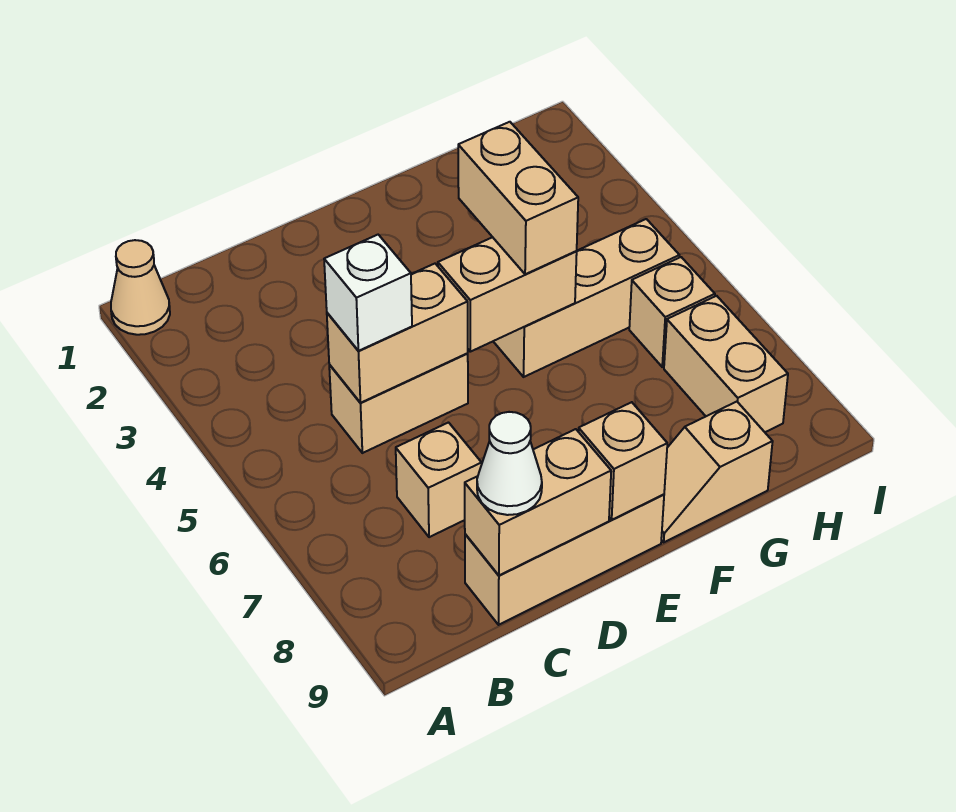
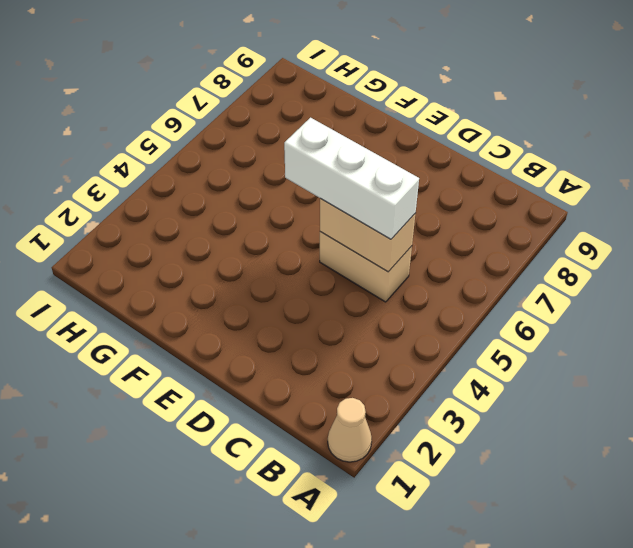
white brick C5:E5 level 3 -> white brick C5 level 3
none -> tan brick C7 level 1
none -> tan brick C9:E9 level 1
none -> tan brick F5:H5 level 1

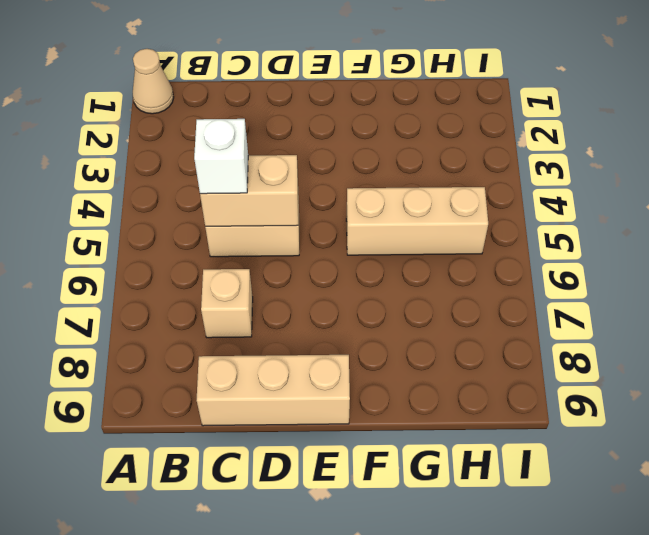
none -> tan slope F9:G9 level 1 top G
none -> tan brick H6 level 1
none -> tan brick H7:H8 level 1

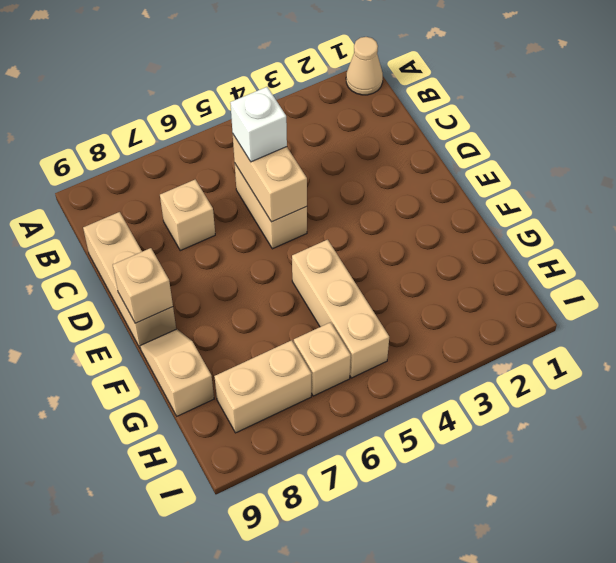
none -> tan brick C9:D9 level 2
none -> tan brick E5:F5 level 2
none -> white cone C9 level 3

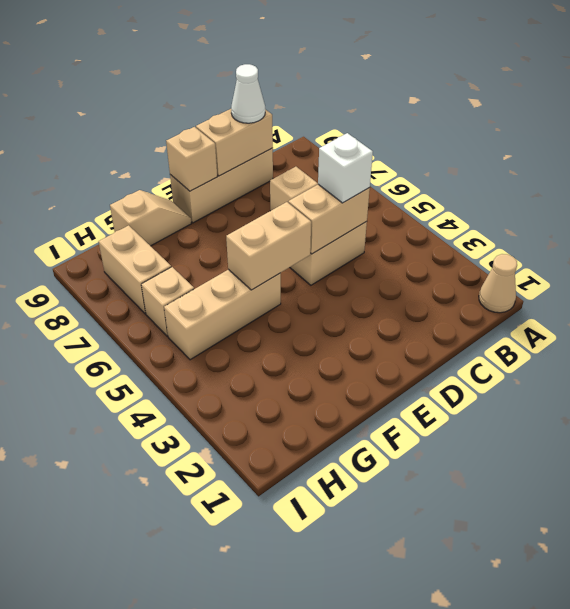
none -> tan brick F4:F5 level 3

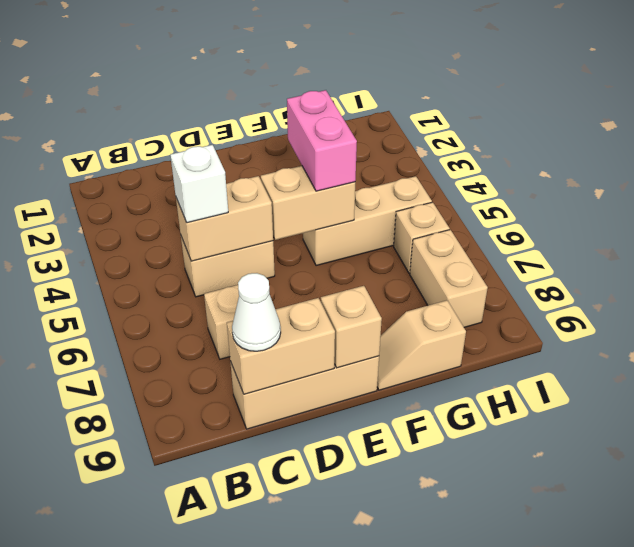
pink brick F4:F5 level 3 -> tan brick F4:F5 level 3
none -> tan cone A1 level 1

